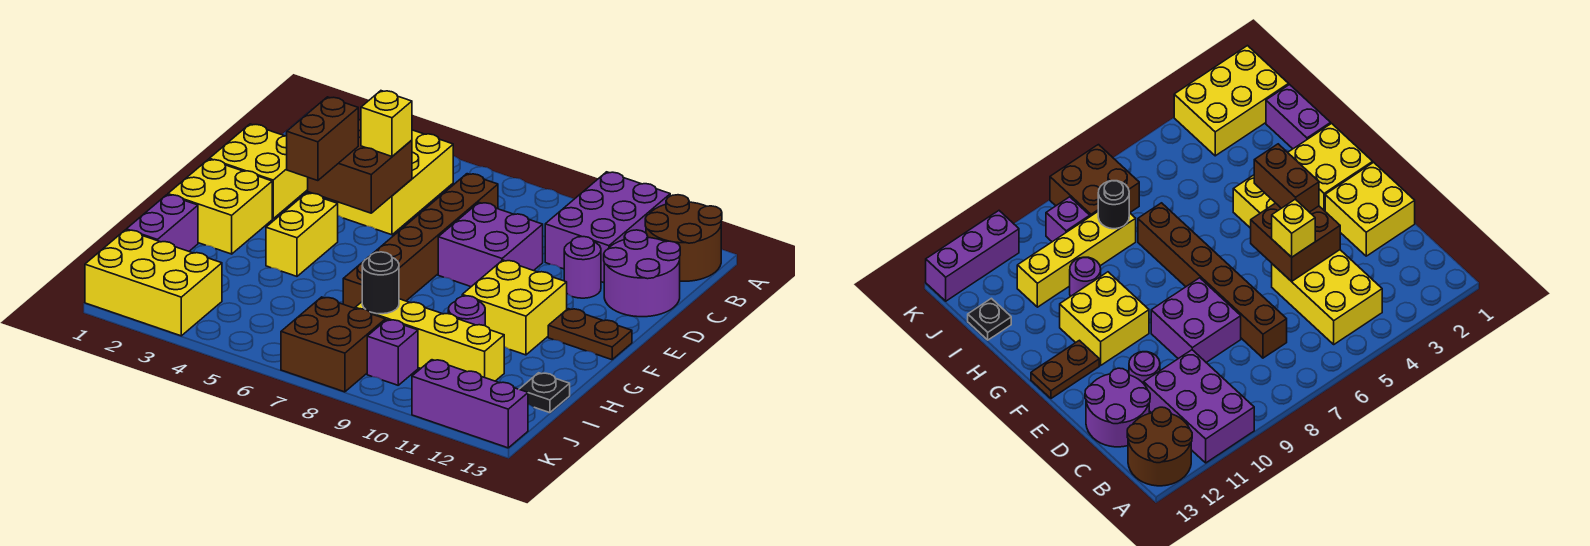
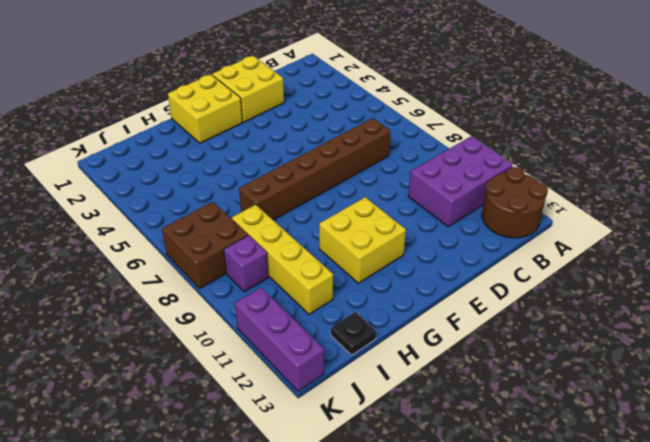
none -> yellow brick B4:D5 level 1
none -> purple round brick C12:D13 level 1
none -> purple brick D8:E9 level 1

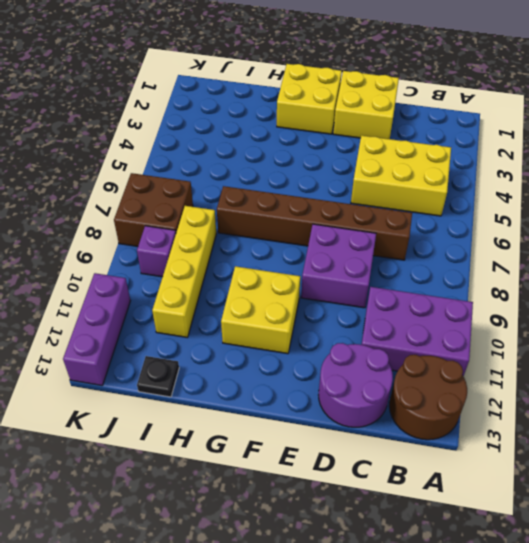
none -> purple round brick D11 level 1
none -> yellow brick F4:G4 level 1
none -> brown plate F12:F13 level 1

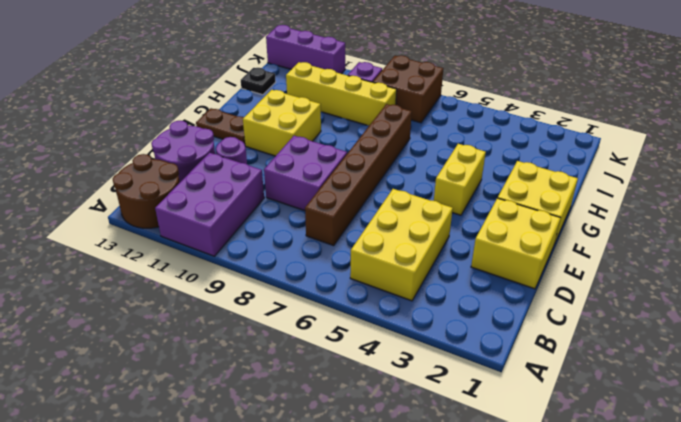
none -> purple brick H1:I1 level 1
none -> purple round brick H10 level 1
none -> yellow brick J1:K3 level 1

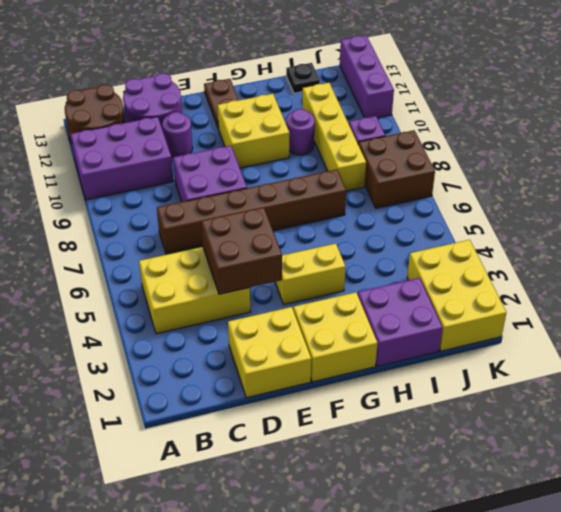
purple brick H1:I2 level 1 -> purple brick H1:I1 level 1
none -> black round brick I8 level 2
none -> yellow brick D5 level 3
none -> brown brick E4:F4 level 3

